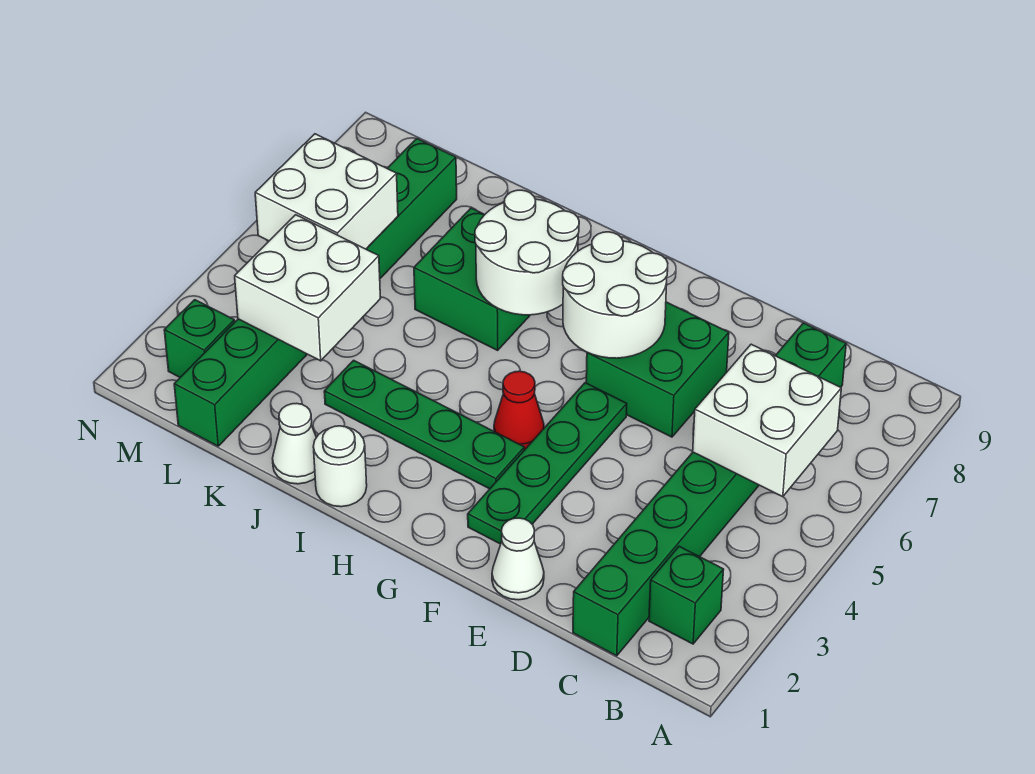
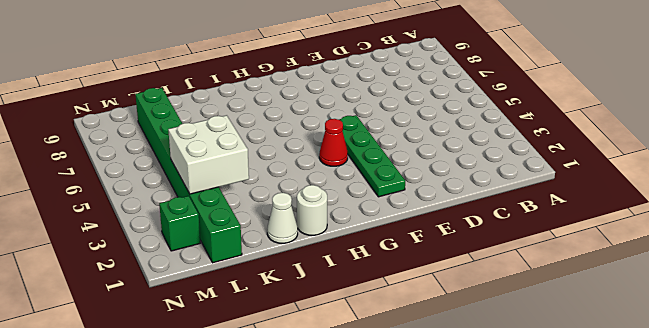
none -> green brick B2 level 1
none -> green brick C1:C8 level 1
none -> white cone E1 level 1

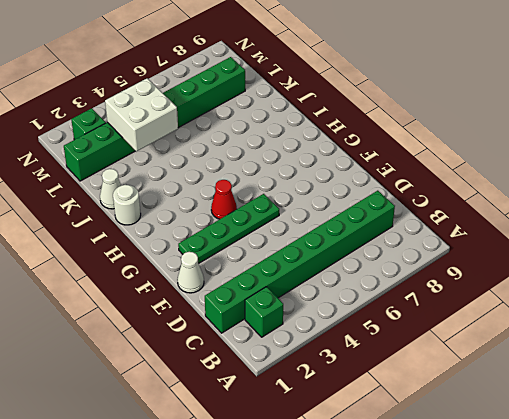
none -> green brick E6:F7 level 1
none -> green plate G3:J3 level 1
none -> green brick I6:J7 level 1

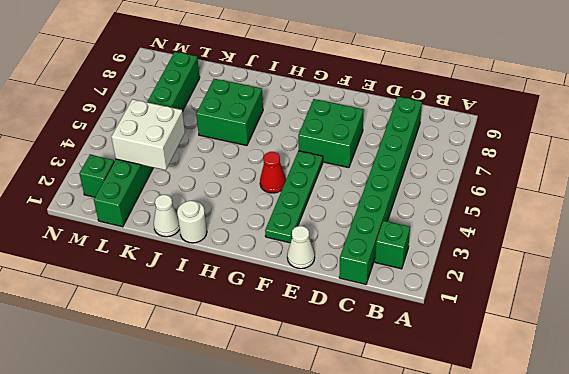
none -> green plate G3:J3 level 1
none -> white brick B5:C6 level 2
none -> white round brick F6:G7 level 2

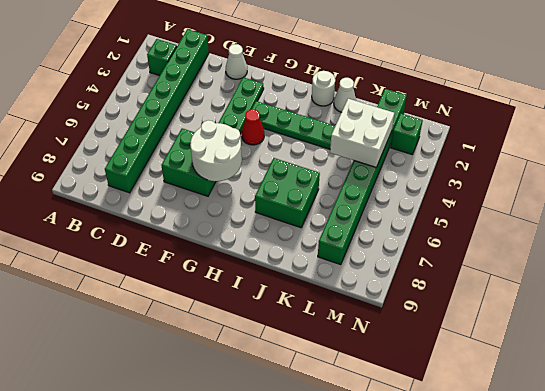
none -> white brick B5:C6 level 2
none -> white round brick H6:I7 level 2
none -> white brick L5:M6 level 2

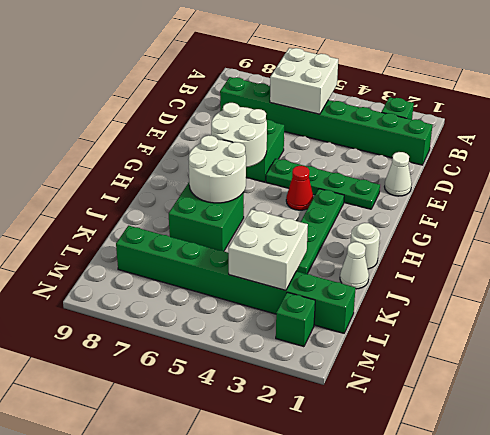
none -> white brick L5:M6 level 2

